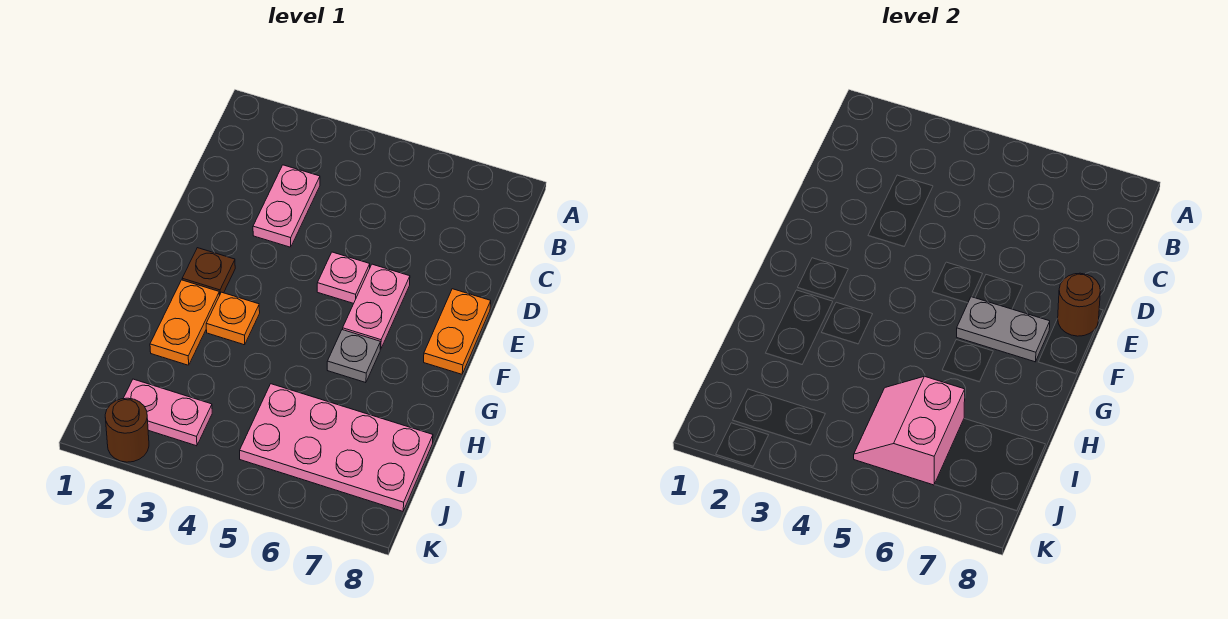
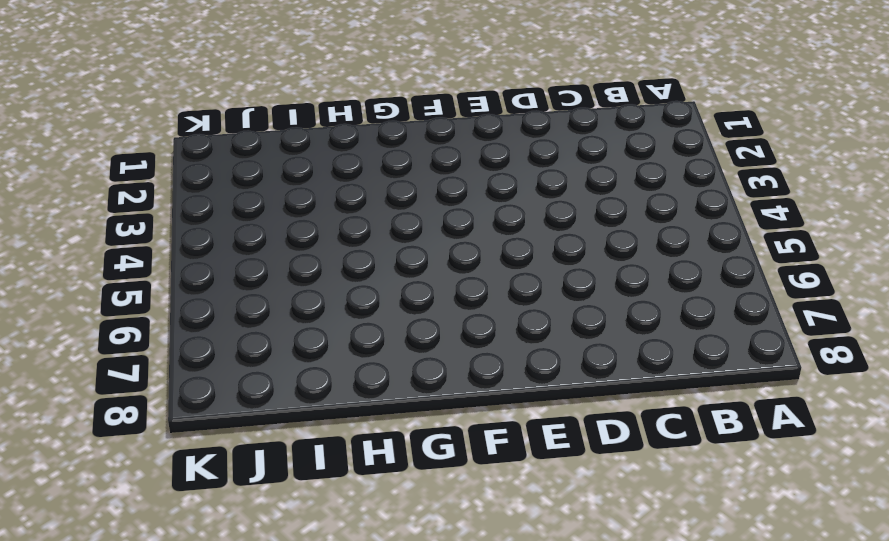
none -> pink plate C3:D3 level 1
none -> pink plate E5 level 1
none -> pink plate E6:F6 level 1

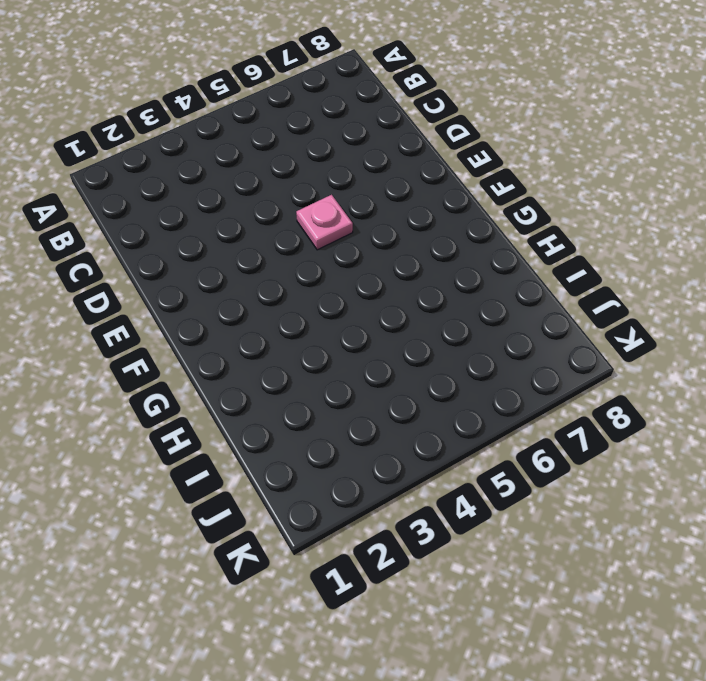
none -> pink plate C3:D3 level 1
none -> pink plate E6:F6 level 1
none -> orange plate E8:F8 level 1

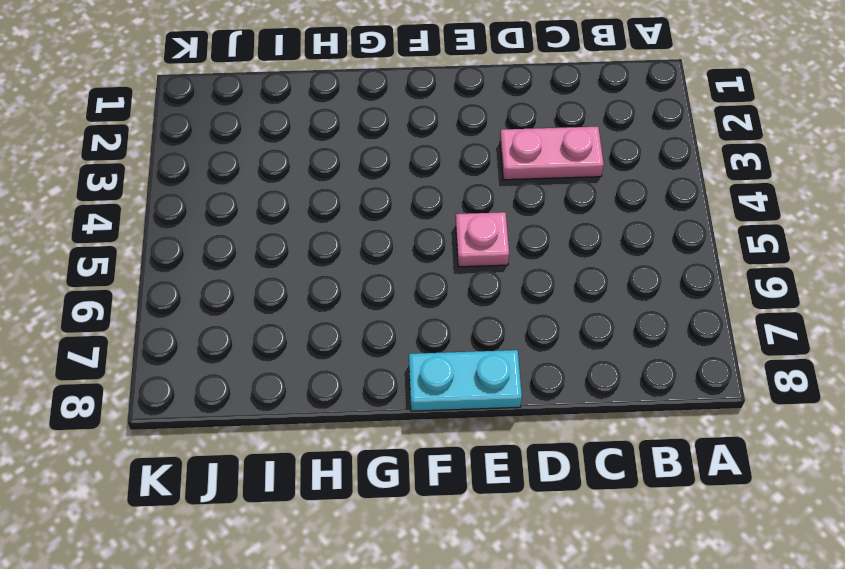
cyan plate E8:F8 level 1 -> orange plate E8:F8 level 1
none -> pink plate E6:F6 level 1
none -> brown plate F2 level 1
none -> orange plate G2:H2 level 1

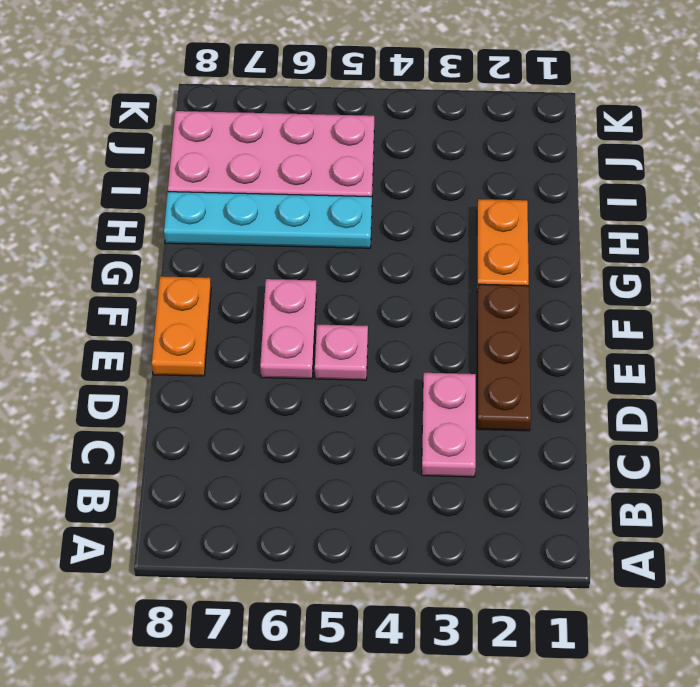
brown plate D2:F2 level 1 -> brown plate F2 level 1
cyan plate H5:H8 level 1 -> none
none -> orange plate G3 level 1
none -> grey plate G6 level 1
none -> pink plate J2:J3 level 1

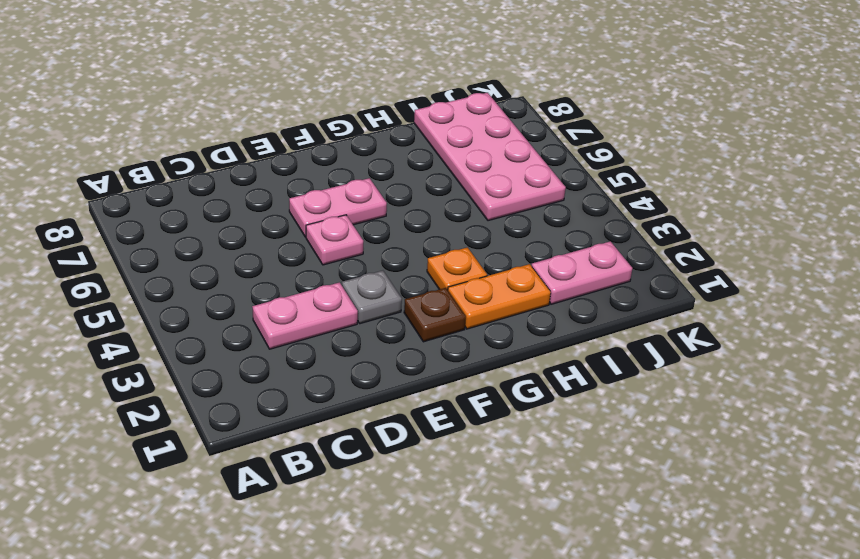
grey plate E3 level 1 -> grey plate G6 level 1
pink plate I2:J2 level 1 -> pink plate J2:J3 level 1
none -> orange plate E8:F8 level 1
none -> brown round brick K2 level 1
none -> brown round brick E8 level 2

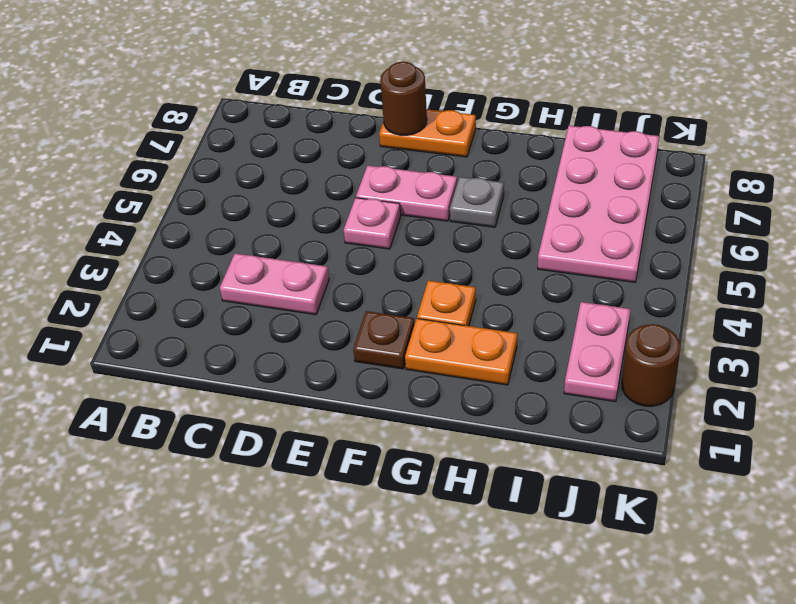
none -> grey plate F6:F7 level 2
none -> pink slope I5:J6 level 2 top 6

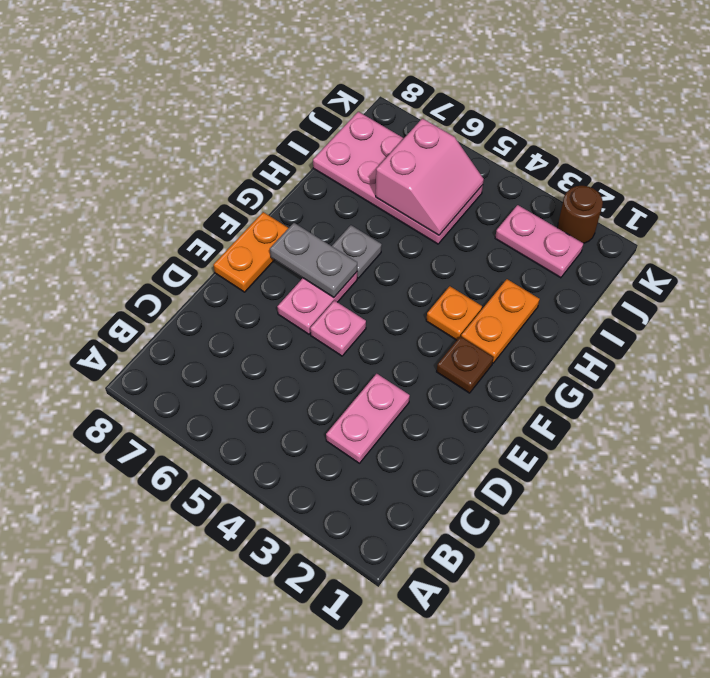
none -> brown round brick E8 level 2

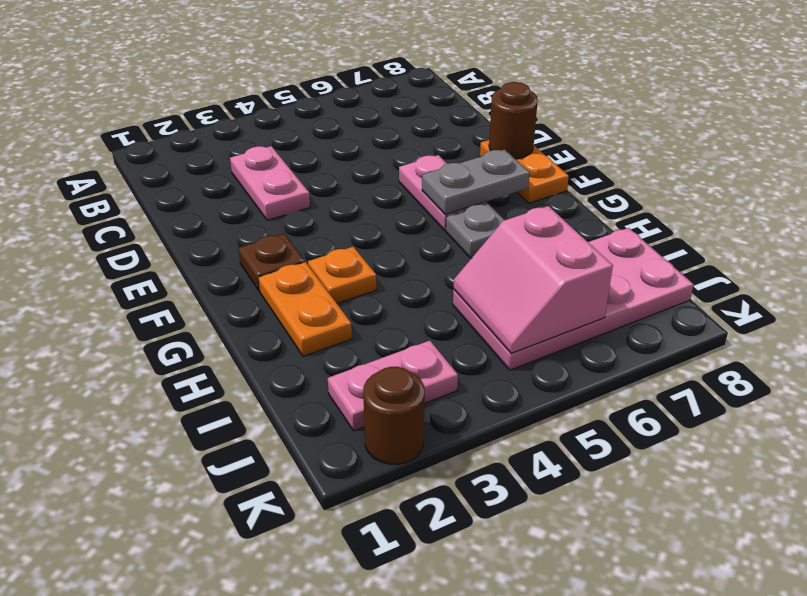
none -> pink plate E5 level 1

